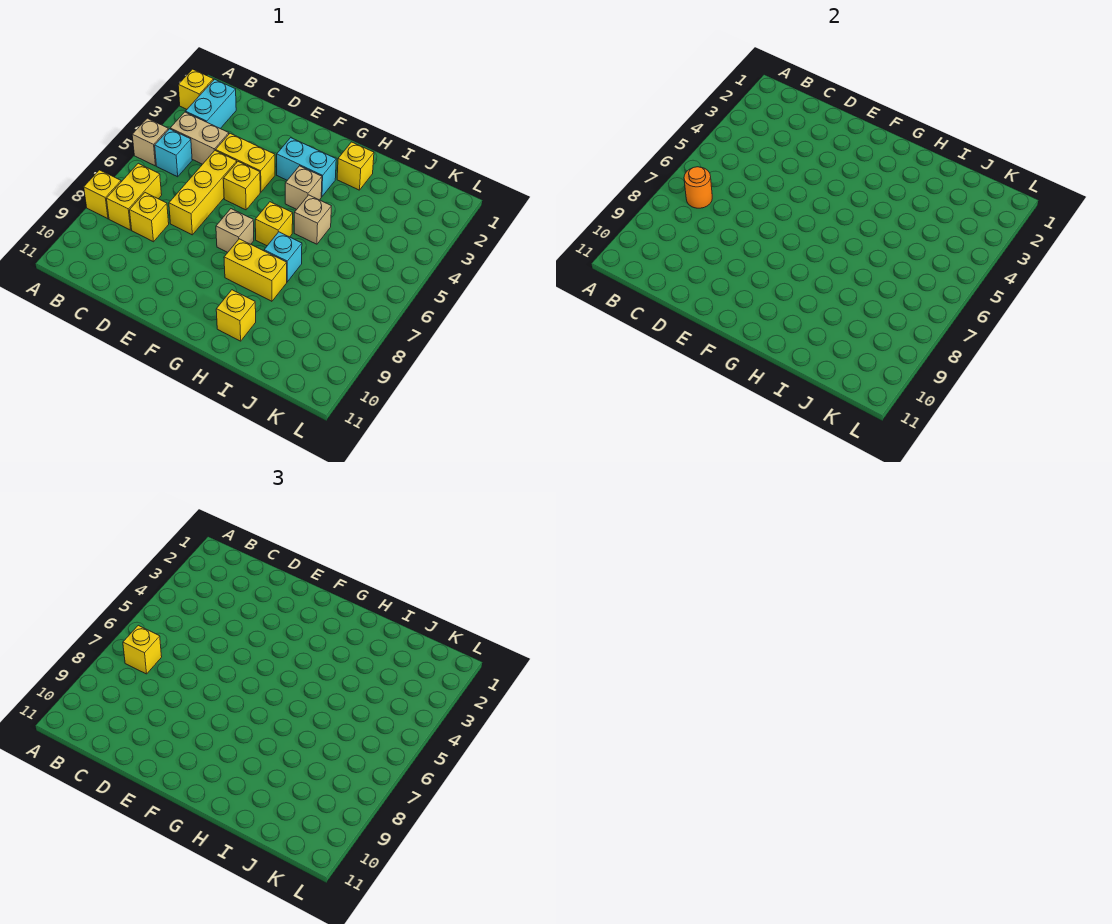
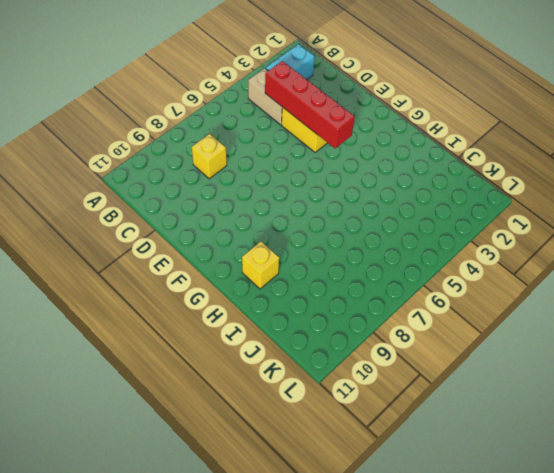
red brick C4:F4 level 2 -> none
none -> yellow brick A2 level 1
none -> tan brick A5 level 1
none -> yellow brick A8 level 1

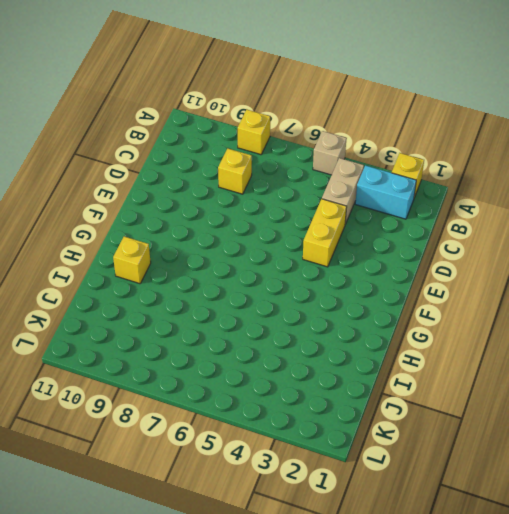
none -> cyan brick B5 level 1
none -> yellow brick B7:B8 level 1
none -> yellow brick D5:D7 level 1

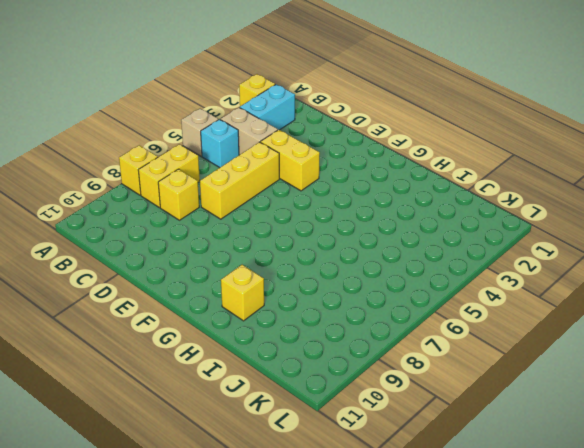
none -> yellow brick E5 level 1
none -> cyan brick F3:G3 level 1
none -> tan brick F7 level 1

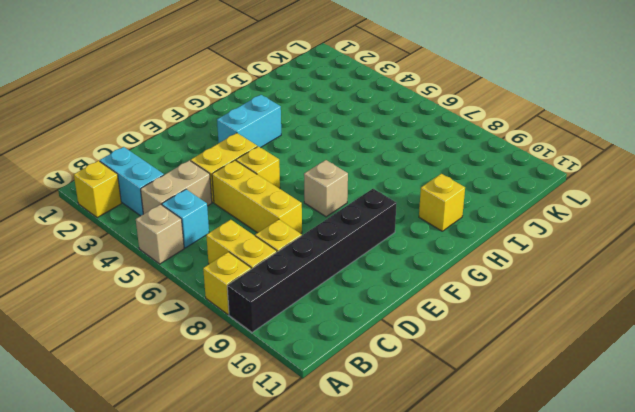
black brick A9:F9 level 1 -> none
none -> tan brick G4 level 1
none -> yellow brick G6 level 1
none -> yellow brick G8:H8 level 1

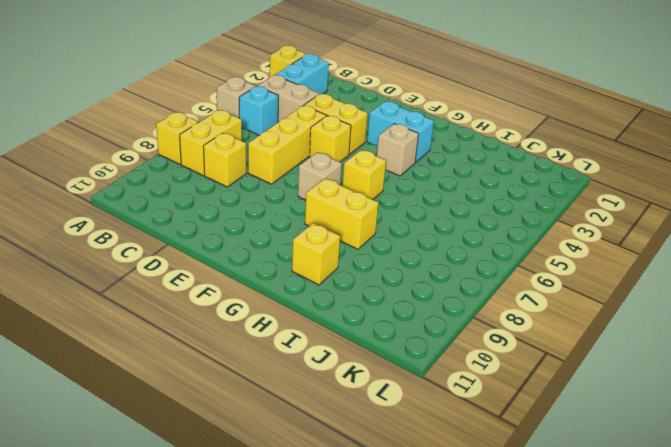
none -> yellow brick H2 level 1
none -> tan brick H5 level 1
none -> cyan brick H7 level 1

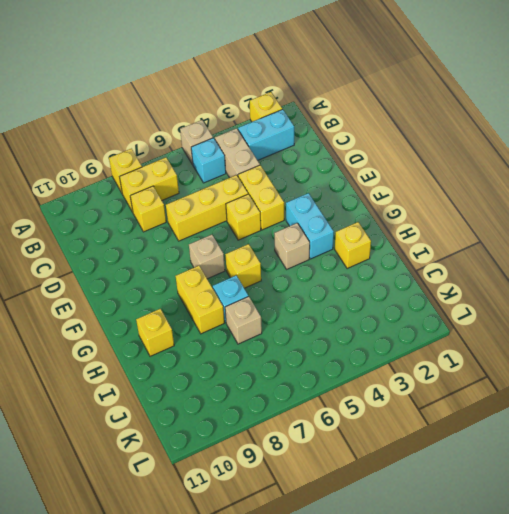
tan brick I7 level 1 -> tan brick H5 level 1
none -> orange round brick B7 level 2
none -> yellow brick B7 level 3

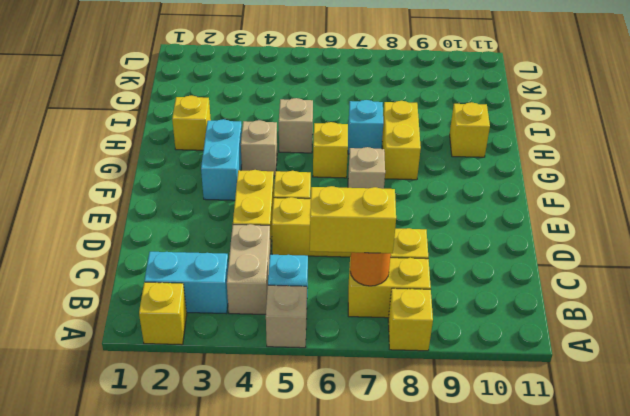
yellow brick B6:B7 level 3 -> yellow brick B7 level 3

